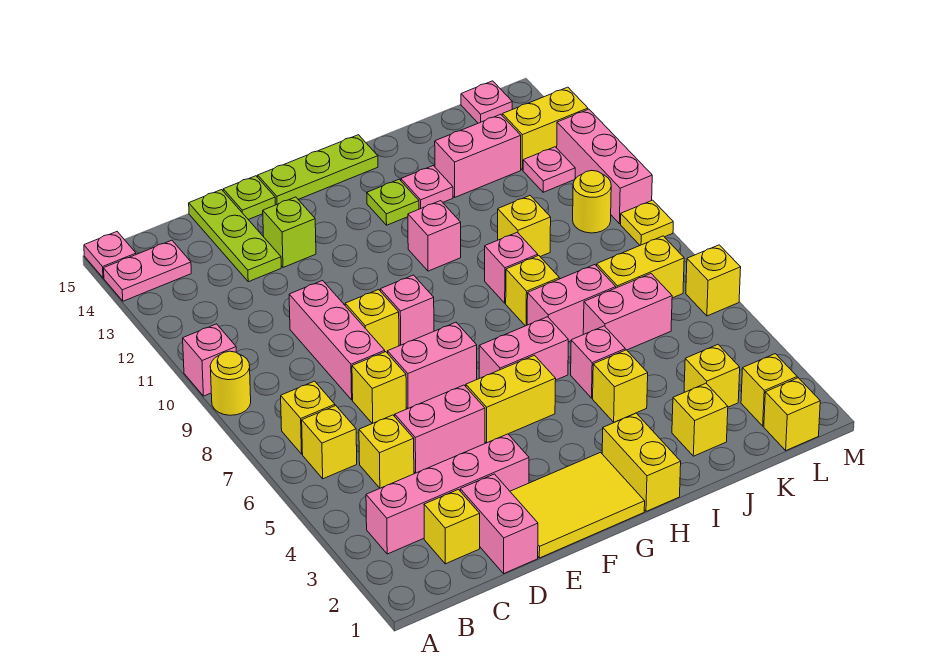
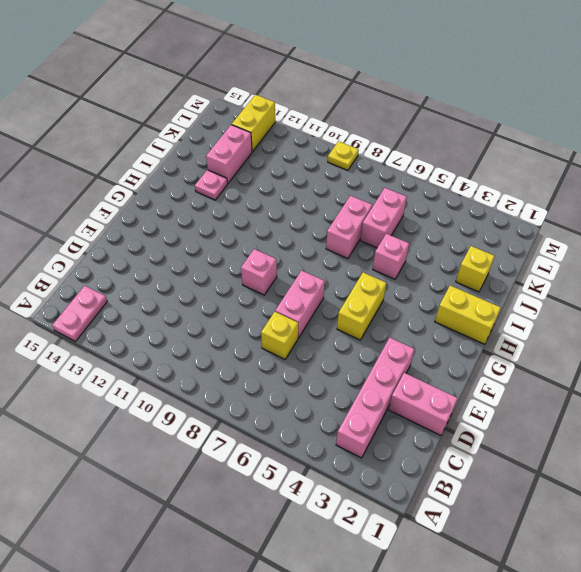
none -> yellow round brick A9 level 1
none -> pink brick A10 level 1
none -> pink plate A15 level 1
none -> yellow brick B6 level 1

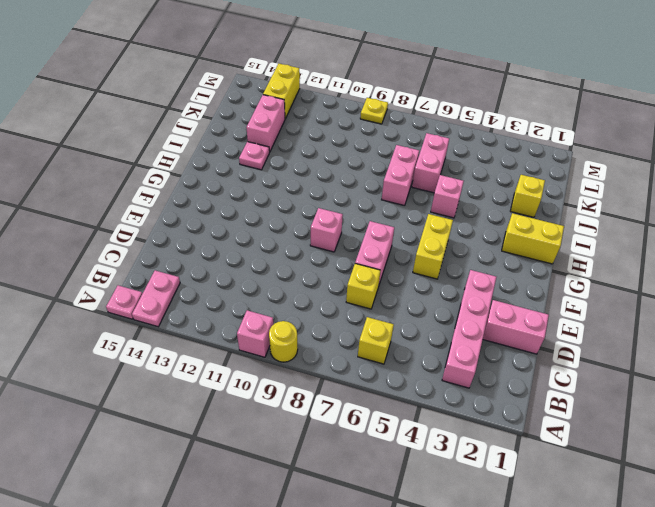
none -> yellow brick B7 level 1
none -> yellow brick C2 level 1
none -> yellow brick C5 level 1
none -> pink brick D5:E5 level 1

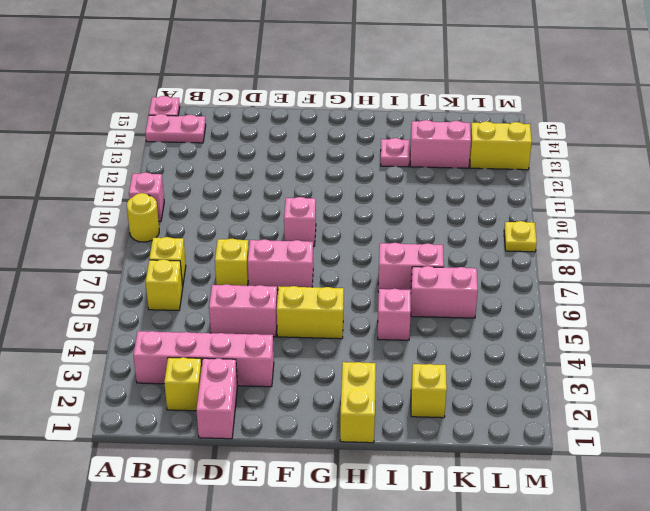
none -> yellow brick C5 level 1
none -> pink brick D8:D10 level 1
none -> lime plate D13:D15 level 1
none -> yellow tile E1:G2 level 1

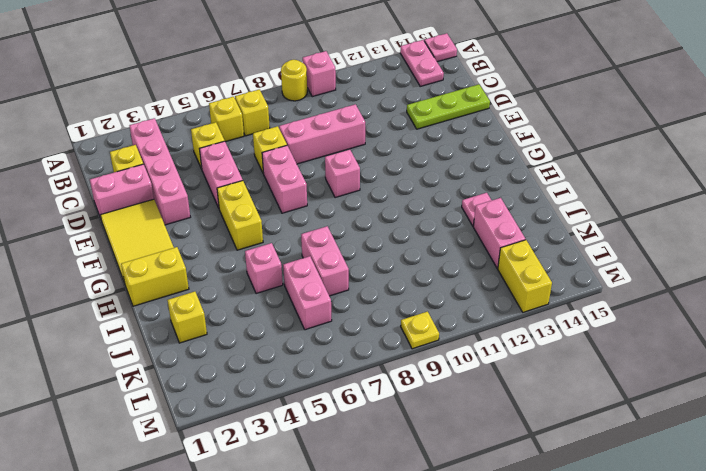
none -> yellow brick E9 level 1
none -> lime brick E13 level 1
none -> lime plate E15 level 1
none -> lime plate F15:H15 level 1

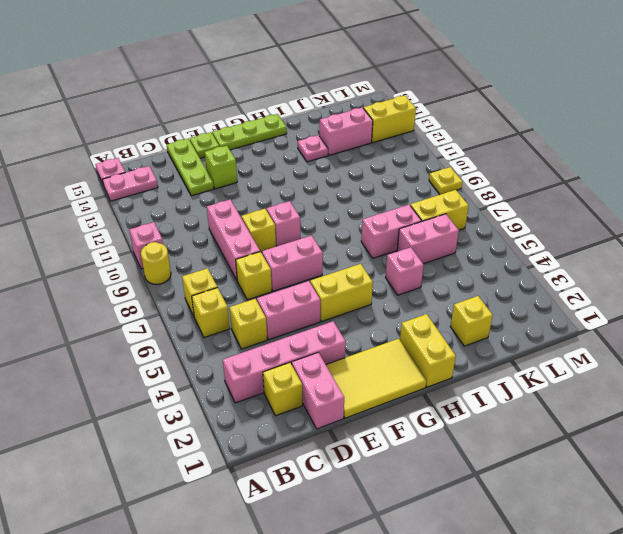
none -> pink brick G6:H6 level 1
none -> pink brick H11 level 1
none -> lime plate H13 level 1
none -> yellow brick I4 level 1

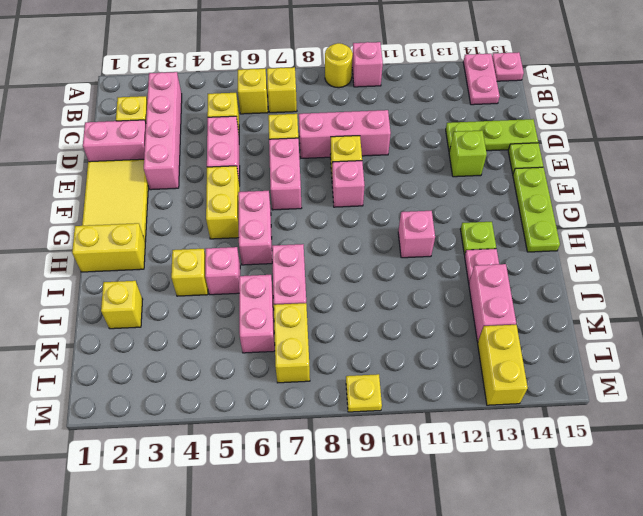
none -> yellow brick I8 level 1
none -> pink brick I9 level 1
none -> yellow brick J10 level 1
none -> yellow brick K3 level 1

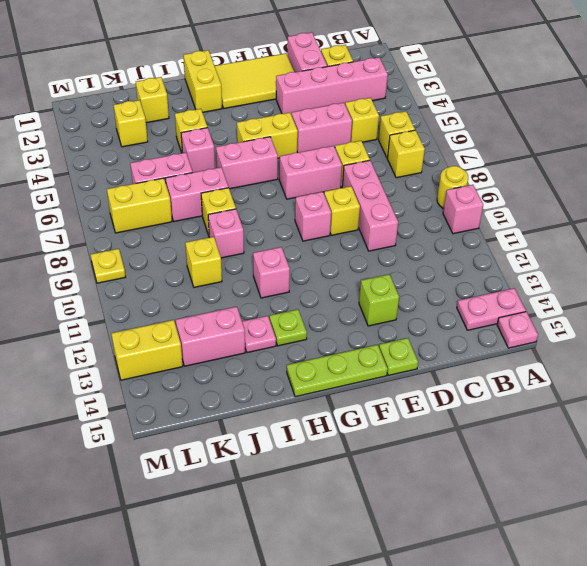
none -> lime plate D13:D15 level 1
none -> yellow brick L1 level 1
none -> yellow brick L2 level 1
none -> yellow round brick L10 level 1

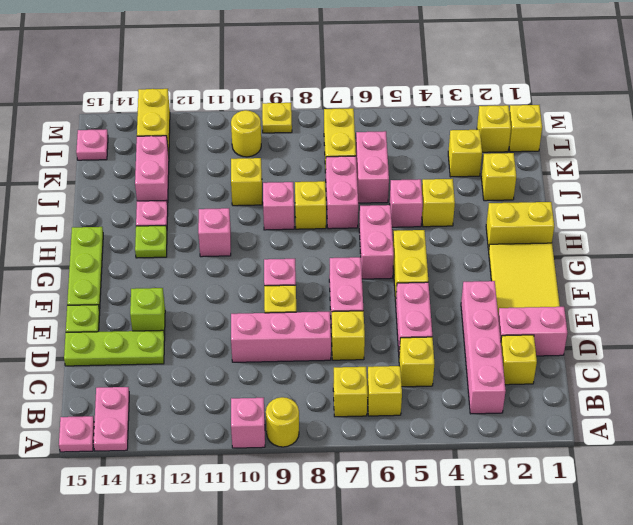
none -> pink plate L12 level 1
none -> yellow brick M6 level 1
none -> pink brick M10:M12 level 1

